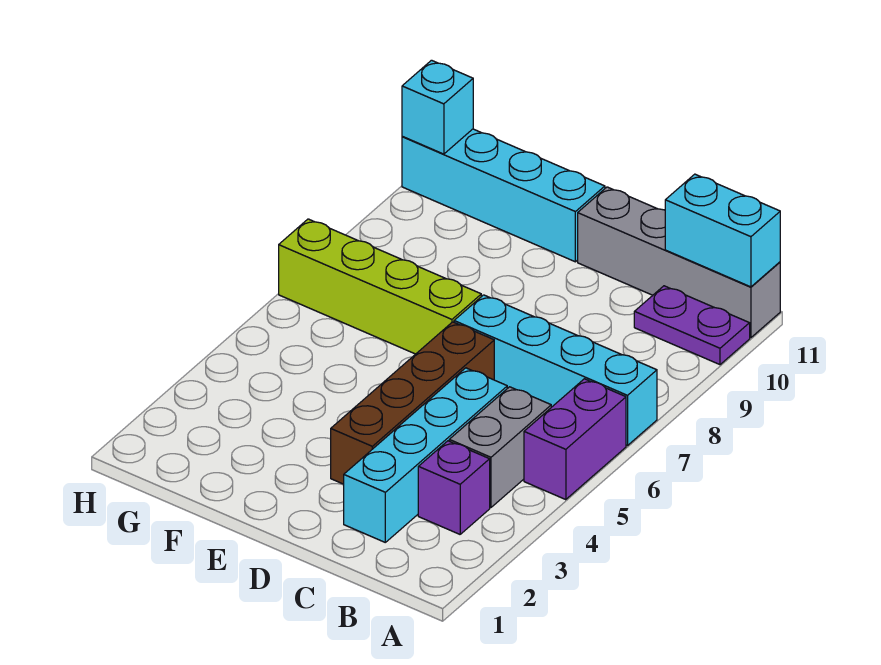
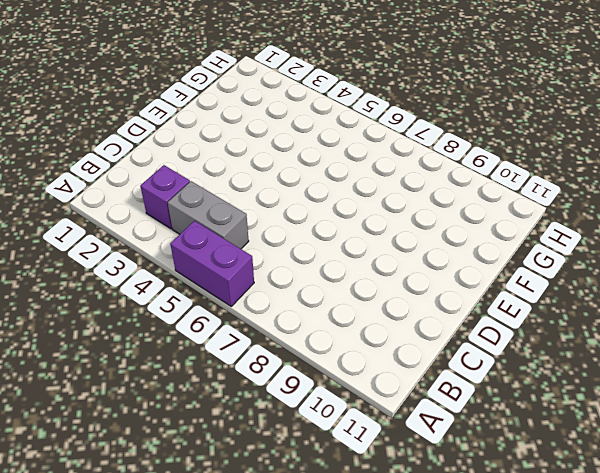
none -> cyan brick A7:D7 level 1
none -> purple plate A10:B10 level 1
none -> grey brick A11:D11 level 1

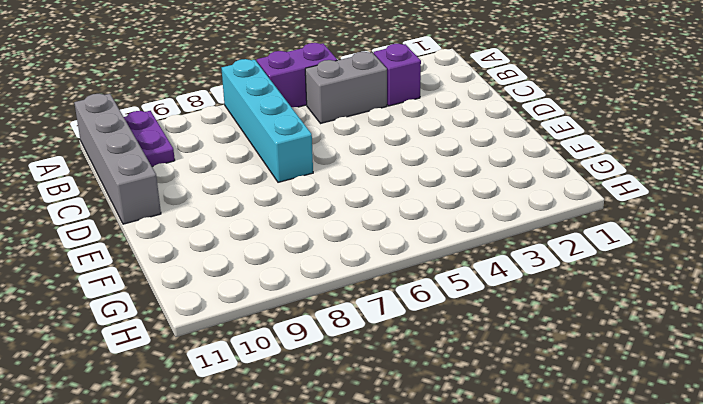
none -> cyan brick C2:C5 level 1
none -> brown brick D3:D6 level 1
none -> lime brick E7:H7 level 1

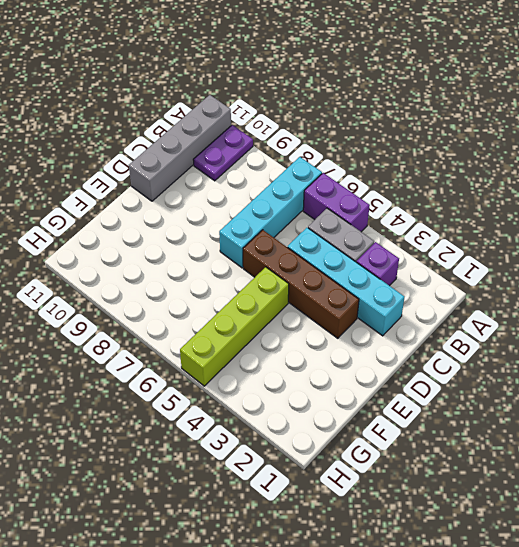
lime brick E5:H5 level 1 -> lime brick E7:H7 level 1
none -> cyan brick E11:H11 level 1
none -> cyan brick A11:B11 level 2
none -> cyan brick H11 level 2

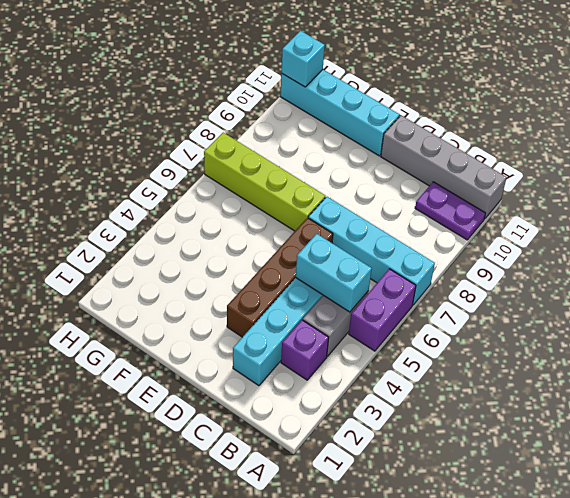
cyan brick B5:C5 level 2 -> cyan brick A11:B11 level 2

